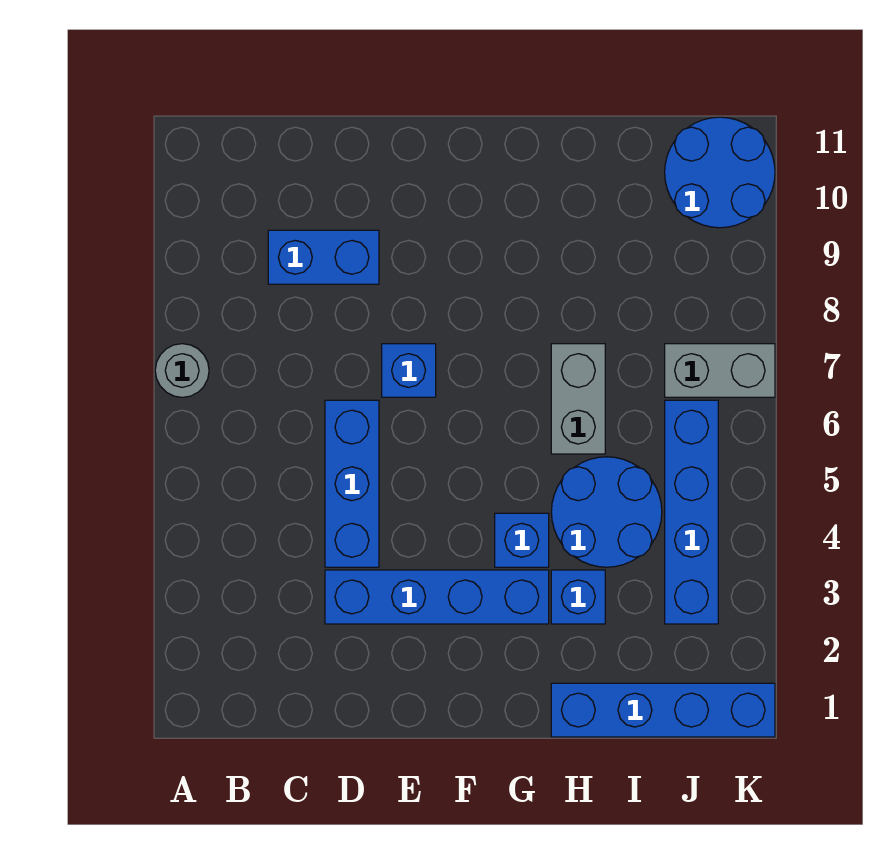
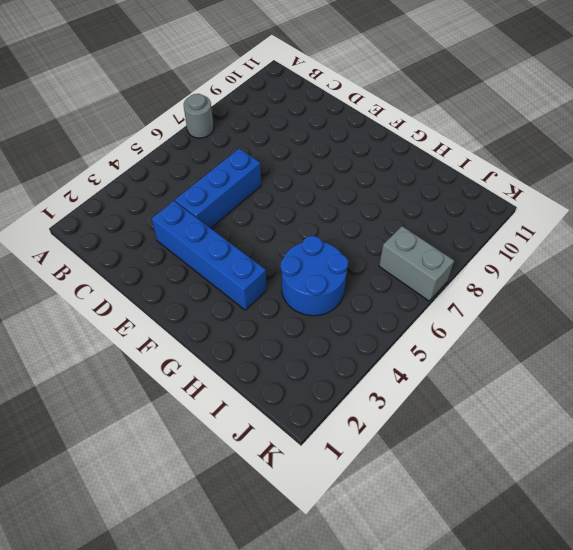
none -> blue brick C9:D9 level 1
none -> blue brick E7 level 1
none -> blue brick G4 level 1

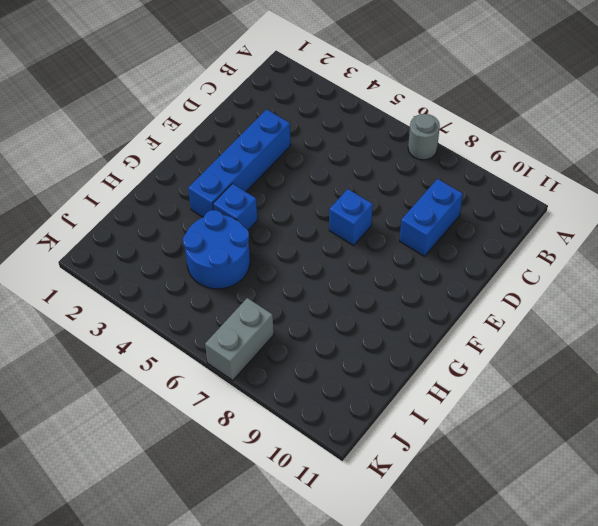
none -> blue brick D4:D6 level 1
none -> blue brick H1:K1 level 1
none -> blue brick H3 level 1

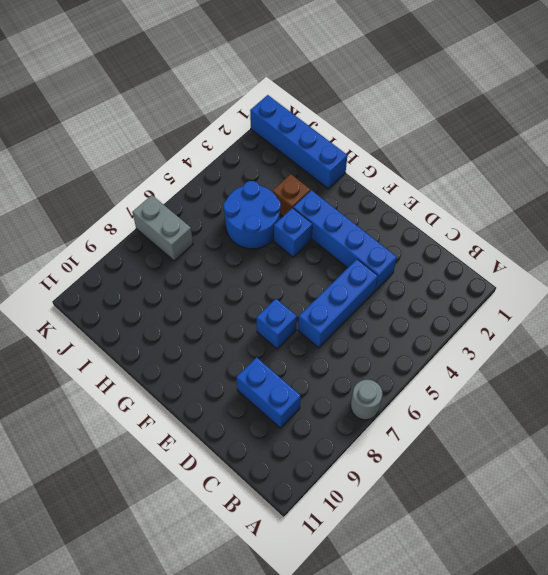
brown brick H3 level 1 -> blue brick H3 level 1
none -> grey brick H6:H7 level 1
none -> blue brick J3:J6 level 1
none -> blue round brick J10:K11 level 1

